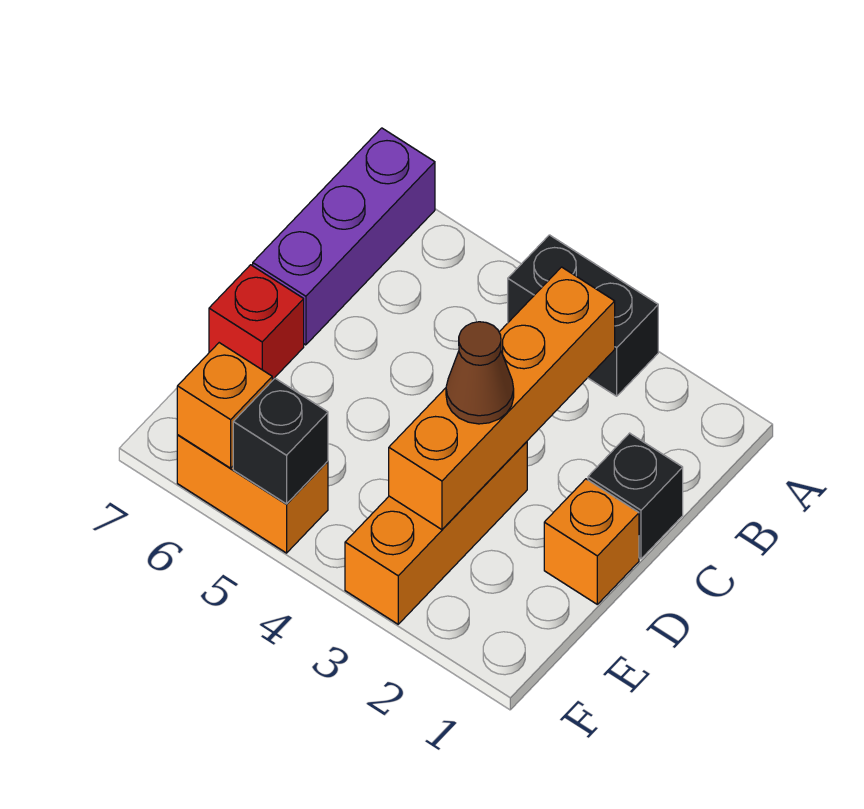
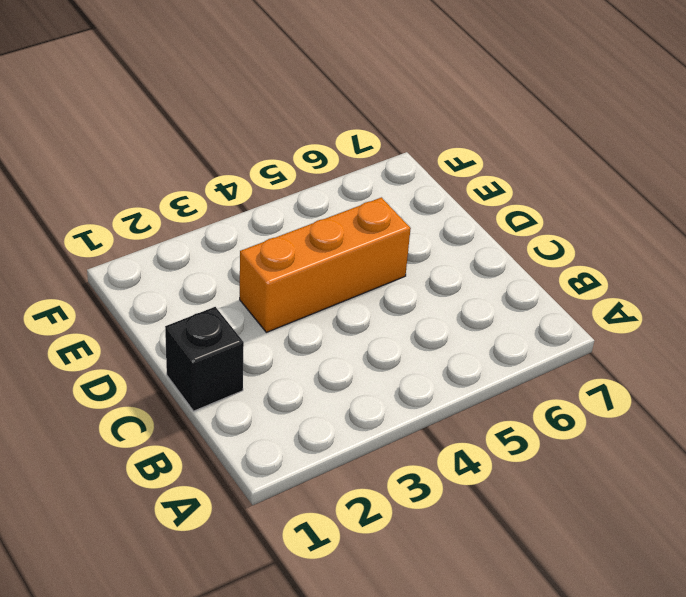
orange brick D3:D5 level 1 -> orange brick D3:F3 level 1
none -> black brick A3:A4 level 1
none -> purple brick A7:C7 level 1

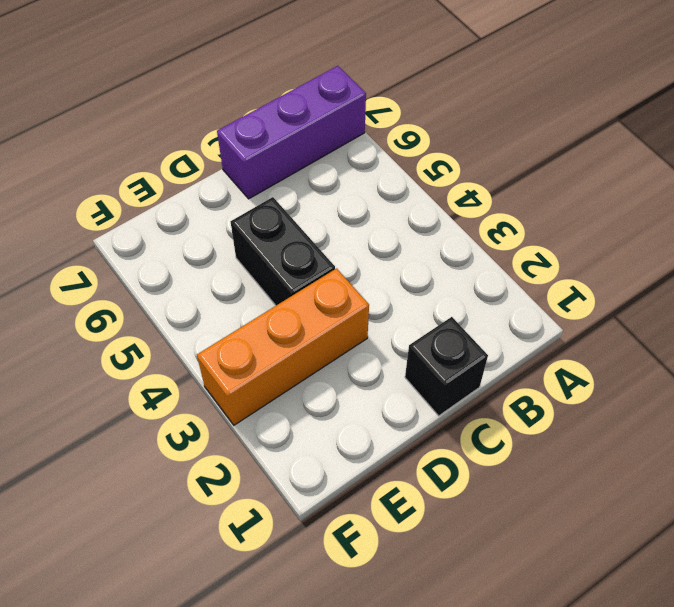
black brick D4:D5 level 1 -> black brick A3:A4 level 1
none -> orange brick D1 level 1
none -> red brick D7 level 1

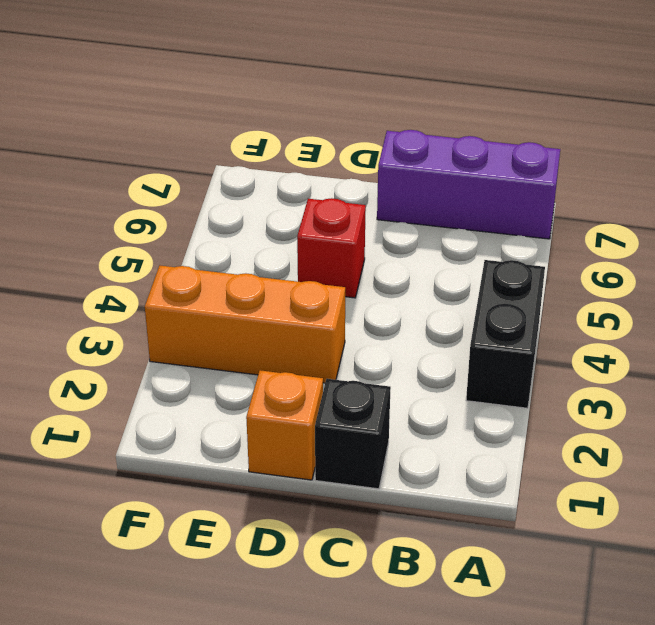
red brick D5 level 1 -> red brick D7 level 1
none -> orange brick F5:F6 level 1
none -> orange brick B3:E3 level 2

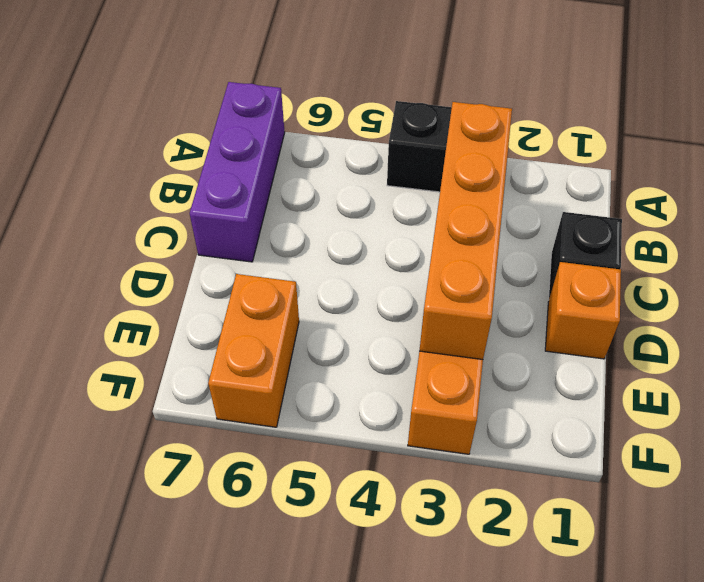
orange brick E6:F6 level 1 -> orange brick F5:F6 level 1
none -> red brick D7 level 1
none -> black brick F5 level 2

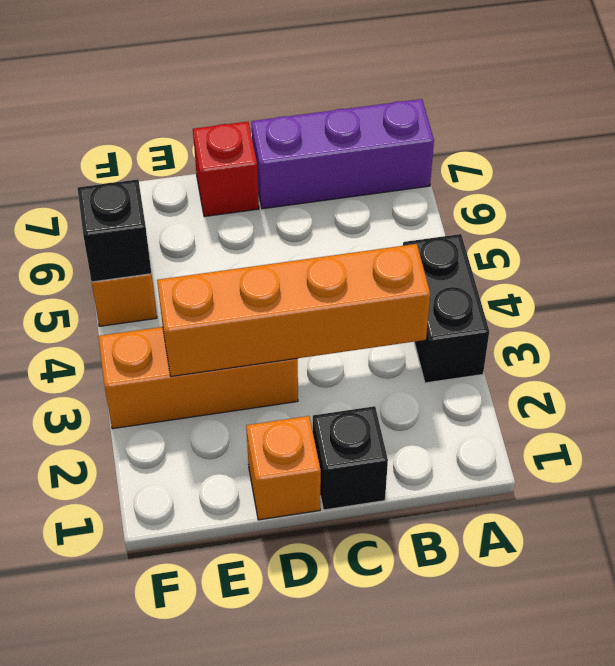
none -> orange brick F6 level 2
none -> brown cone D3 level 3

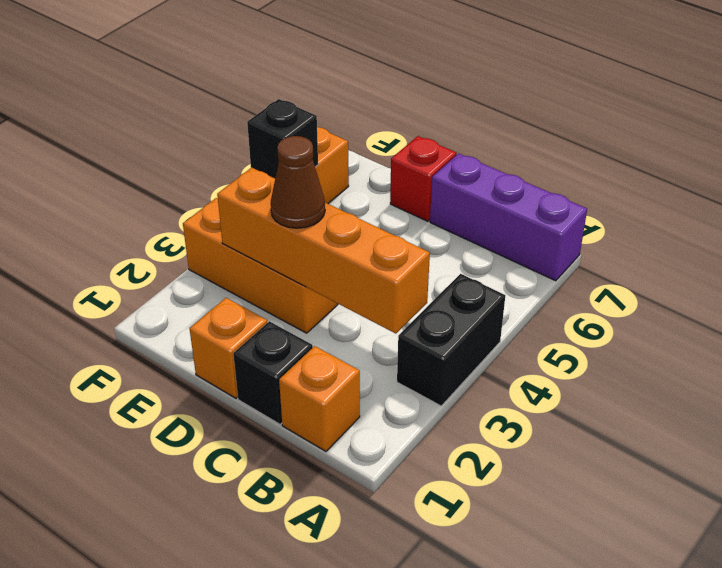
orange brick B1 level 1 -> orange brick F6 level 2

